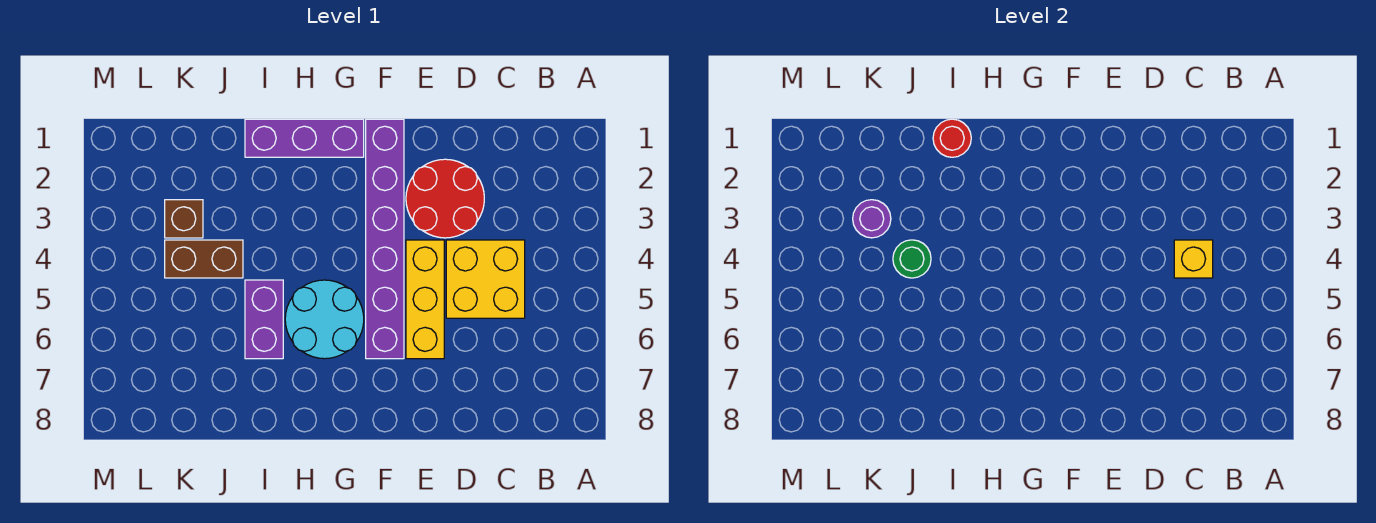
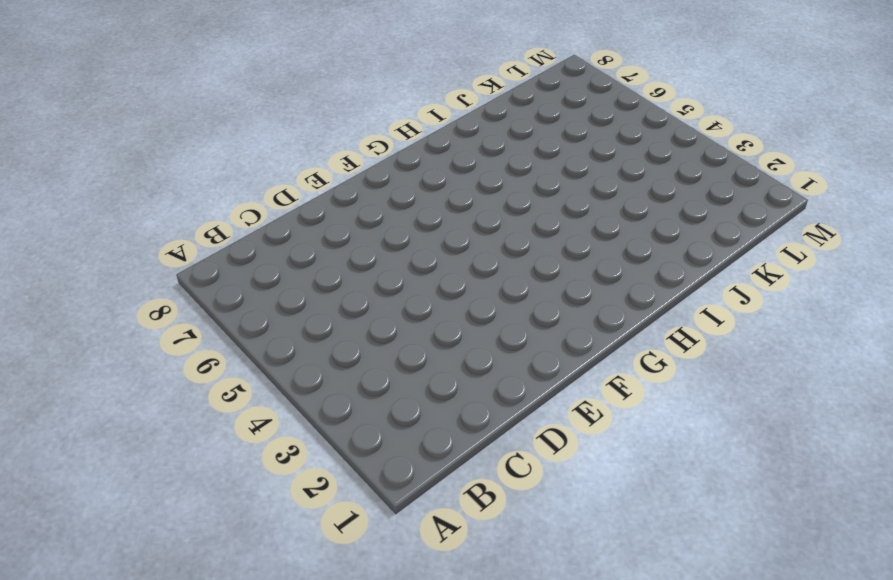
none -> yellow brick C4:D5 level 1
none -> red round brick D2:E3 level 1
none -> yellow brick E4:E6 level 1

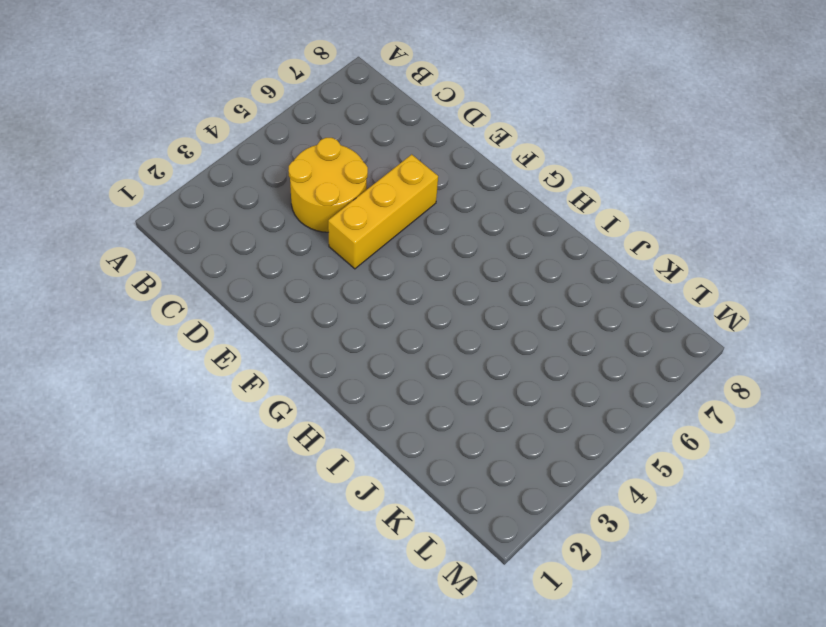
yellow round brick C4:D5 level 1 -> yellow brick C4:D5 level 1
none -> red round brick D2:E3 level 1
none -> purple brick F1:F6 level 1
none -> purple brick G1:I1 level 1

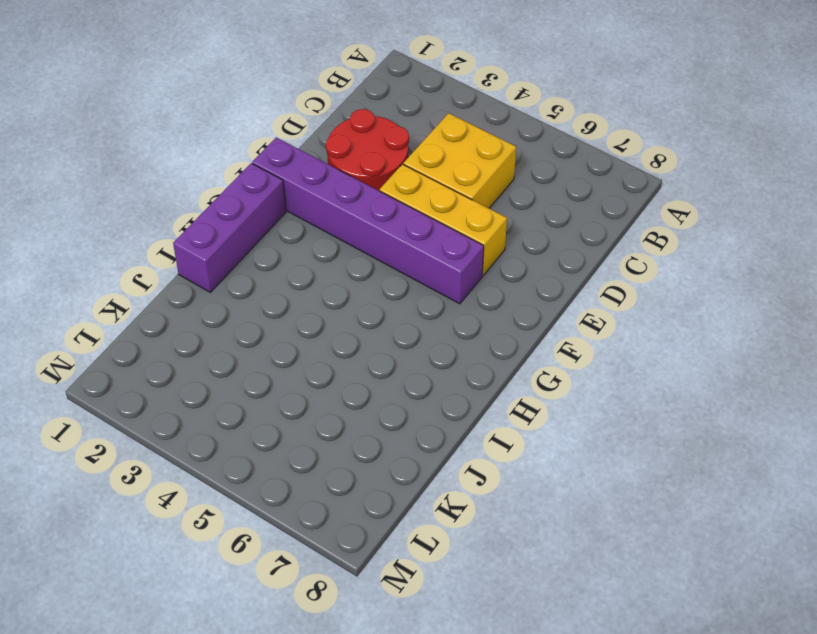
none -> cyan round brick G5:H6 level 1
none -> purple brick I5:I6 level 1
none -> brown brick J4:K4 level 1

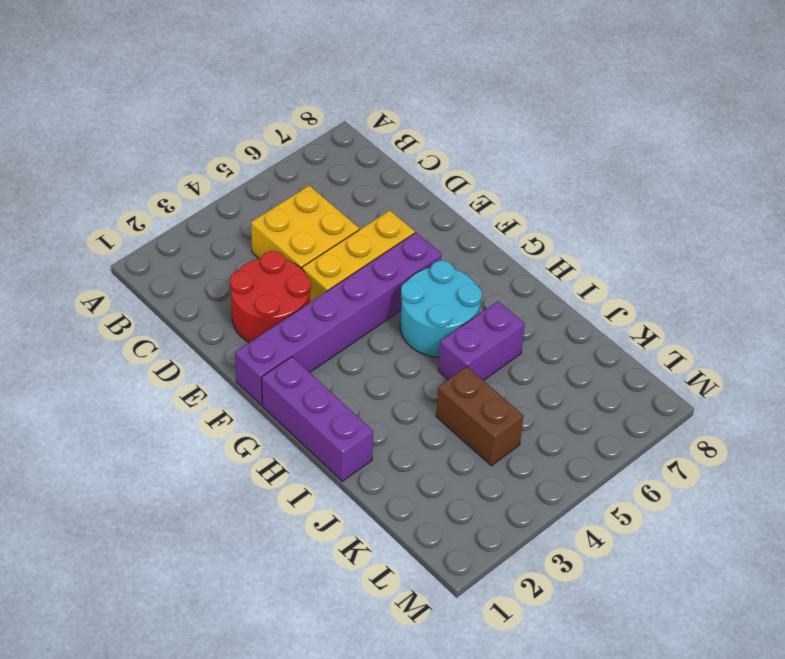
none -> brown brick K3 level 1
none -> yellow brick C4 level 2
none -> red round brick I1 level 2

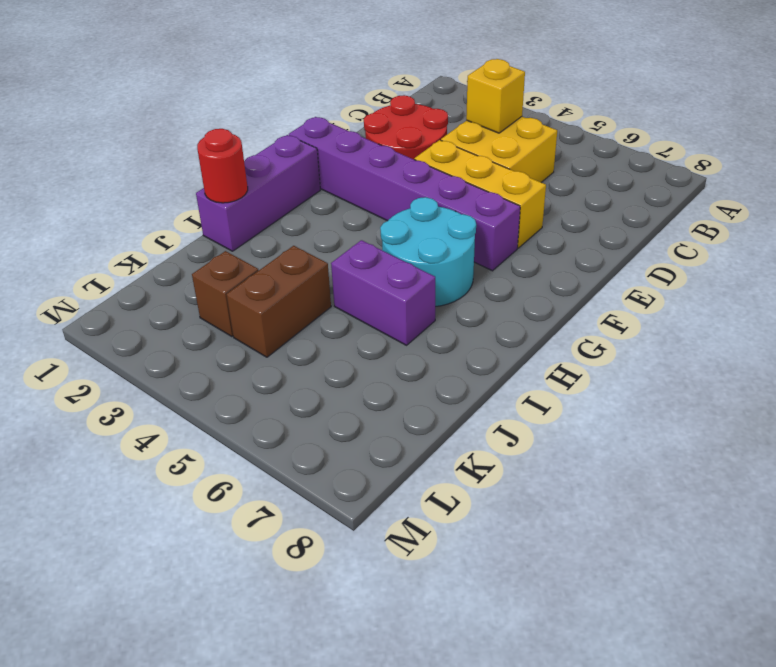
none -> green round brick J4 level 2
none -> purple round brick K3 level 2

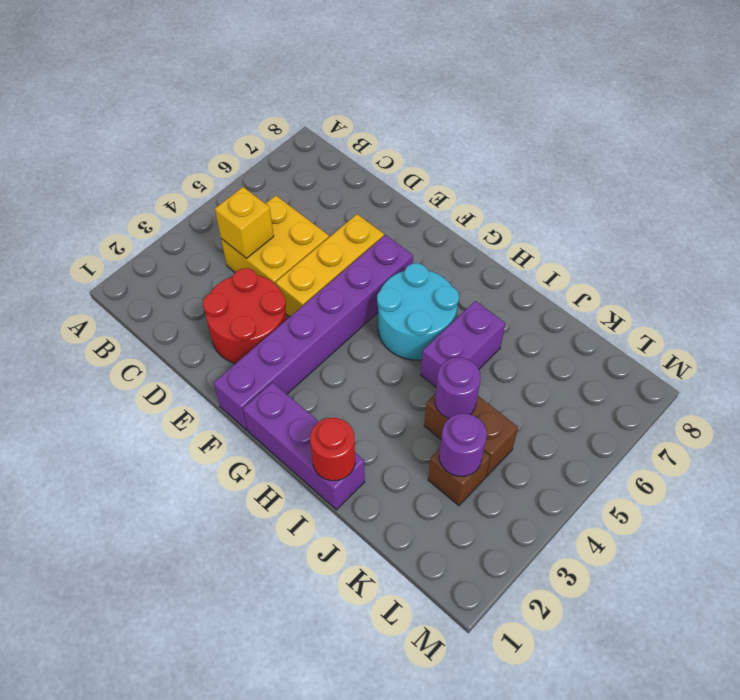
purple round brick J4 level 2 -> green round brick J4 level 2

